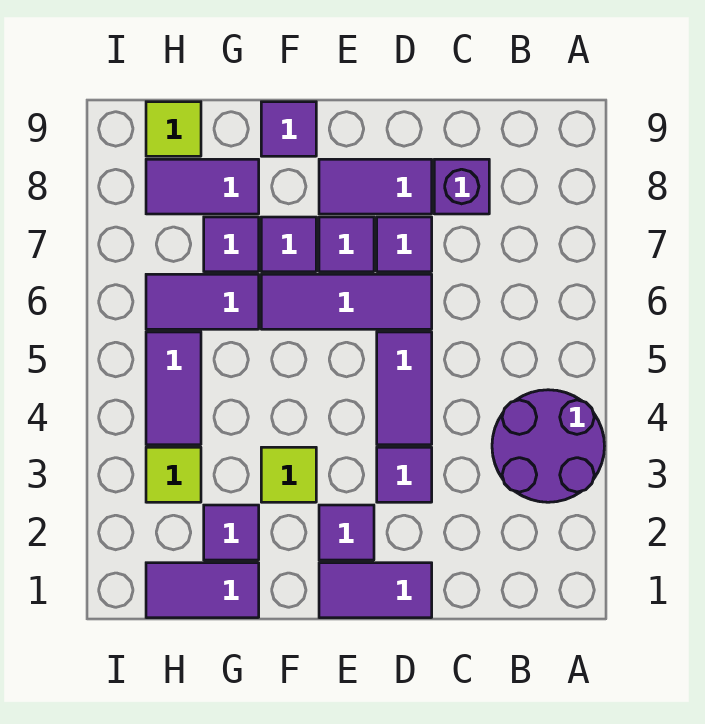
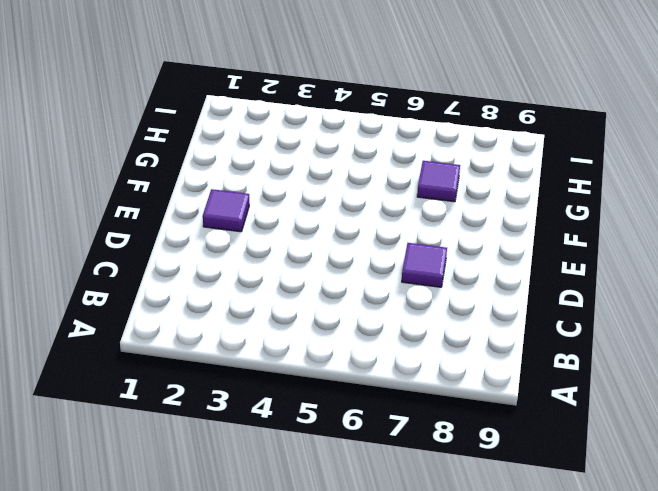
none -> purple round brick A3:B4 level 1
none -> purple brick C8 level 1
none -> purple tile D1:E1 level 1

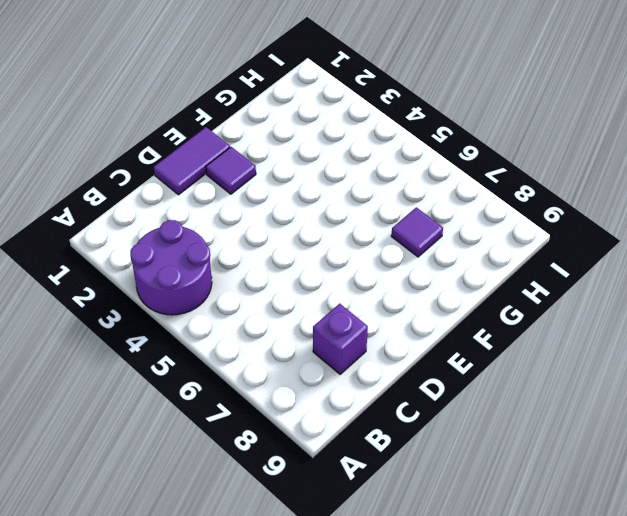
none -> purple tile D3 level 1
none -> purple tile D4:D5 level 1
none -> purple tile D6:F6 level 1

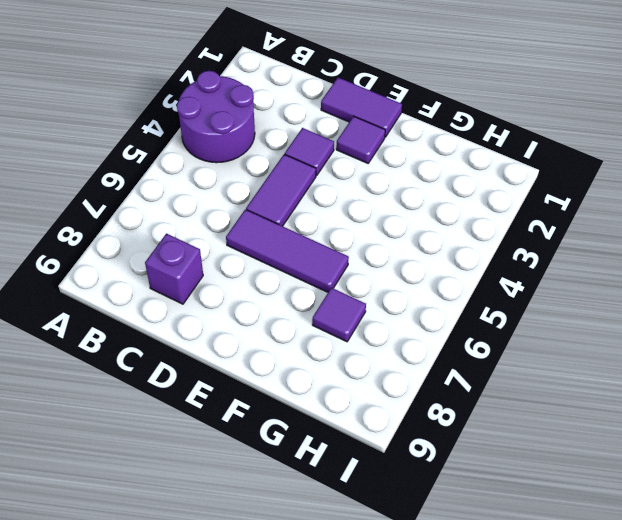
none -> purple tile D7 level 1
none -> purple tile D8:E8 level 1
none -> purple tile E7 level 1

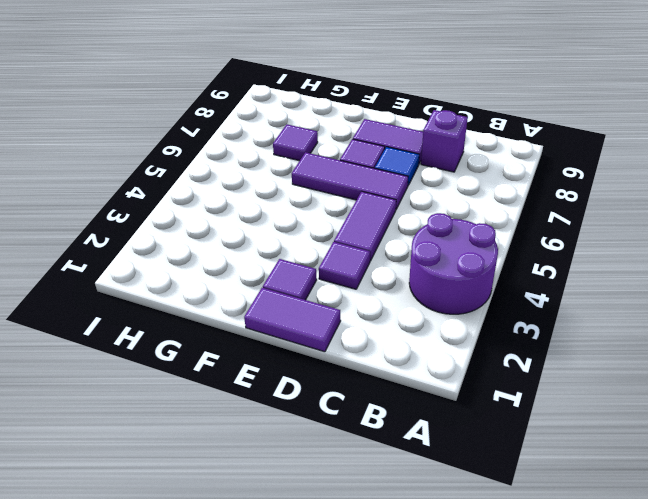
blue tile D7 level 1 -> purple tile D7 level 1
none -> lime tile F3 level 1
none -> purple tile F7 level 1
none -> purple tile F9 level 1

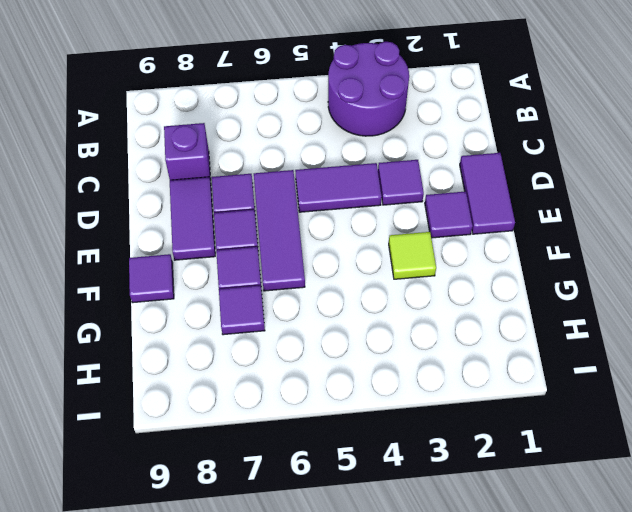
none -> purple tile G1:H1 level 1
none -> purple tile G2 level 1
none -> purple tile G6:H6 level 1

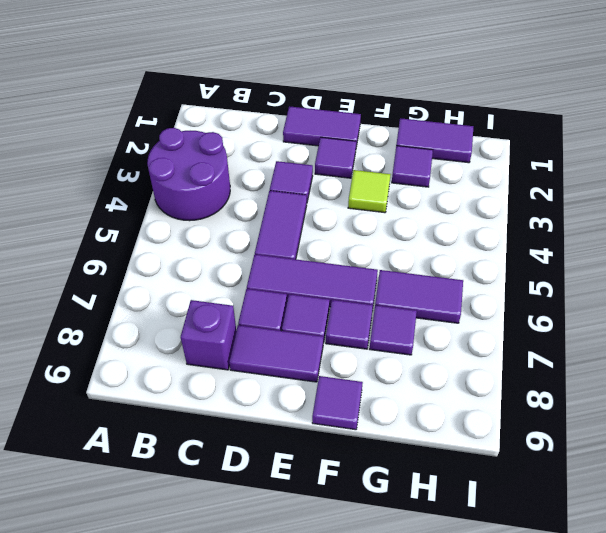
none -> purple tile G8:H8 level 1
none -> lime tile H3 level 1
none -> purple tile H4:H5 level 1

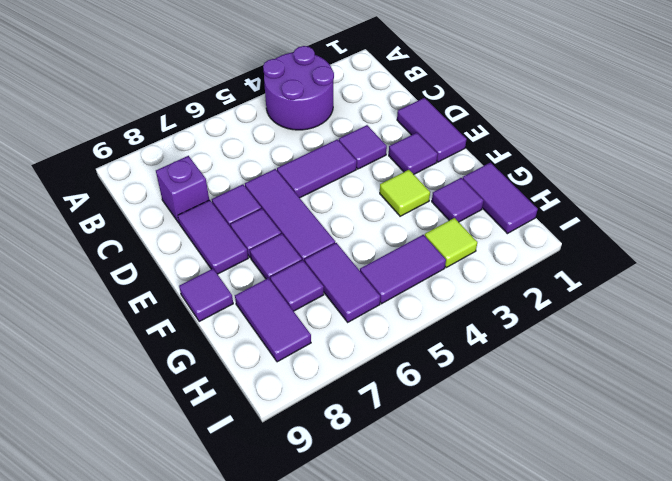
none -> lime tile H9 level 1

